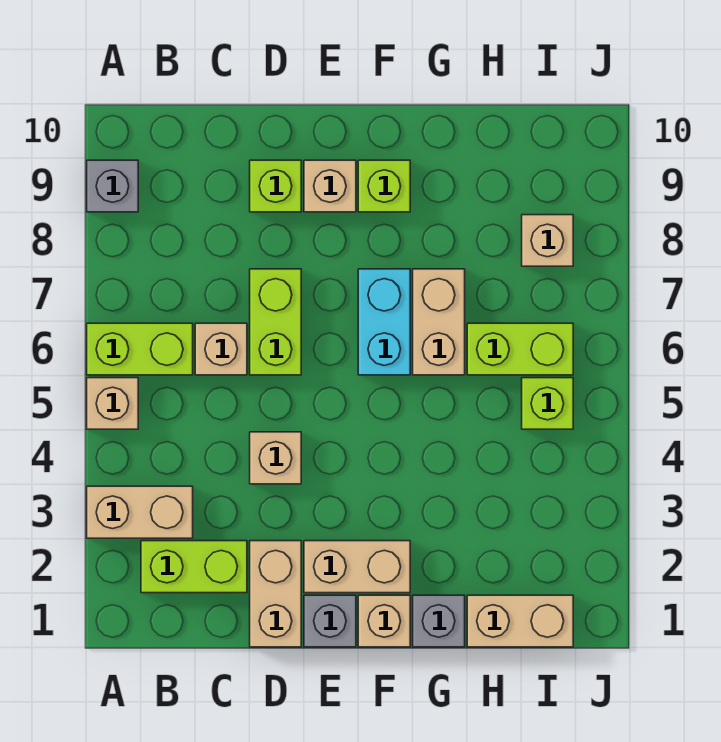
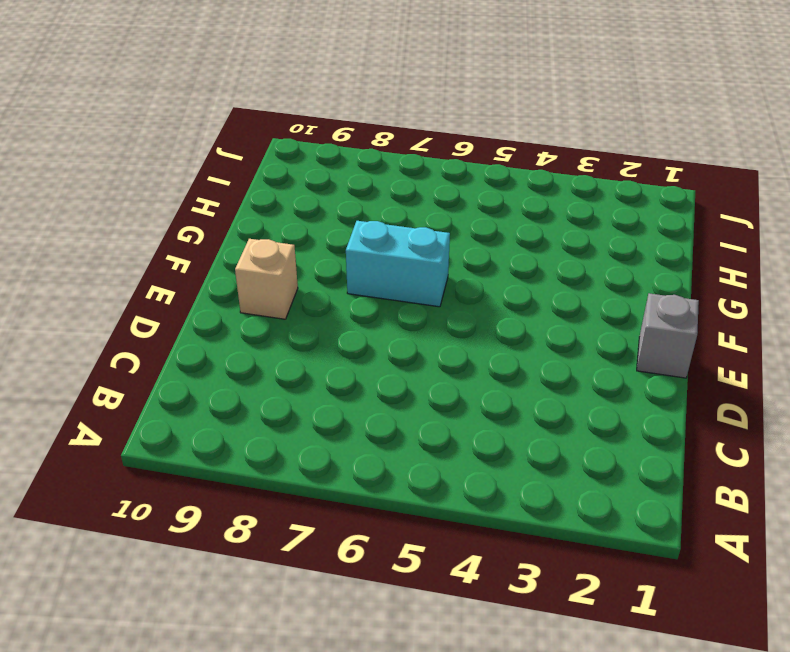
none -> tan brick A3:B3 level 1
none -> tan brick A5 level 1
none -> lime brick A6:B6 level 1

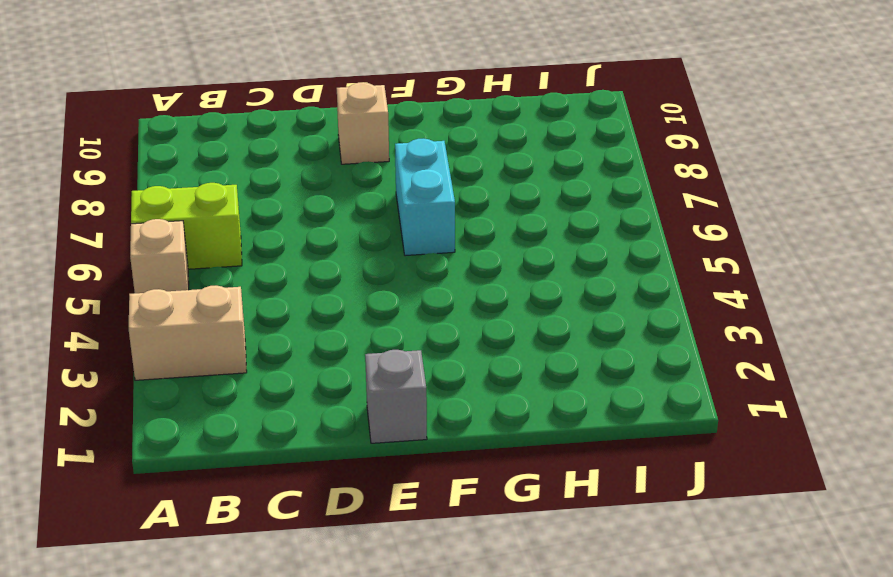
none -> grey brick A9 level 1
none -> lime brick B2:C2 level 1
none -> tan brick C6 level 1

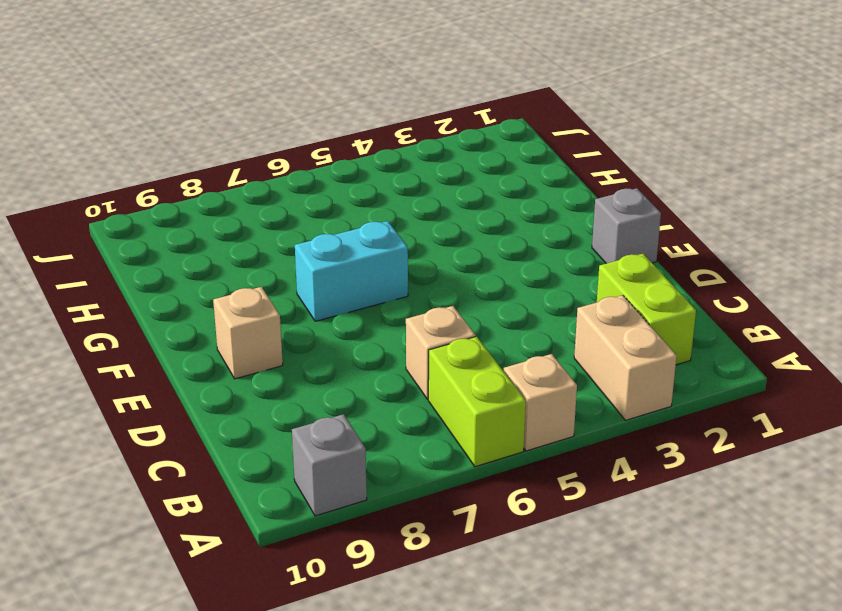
none -> tan brick D1:D2 level 1
none -> tan brick D4 level 1
none -> lime brick D6:D7 level 1

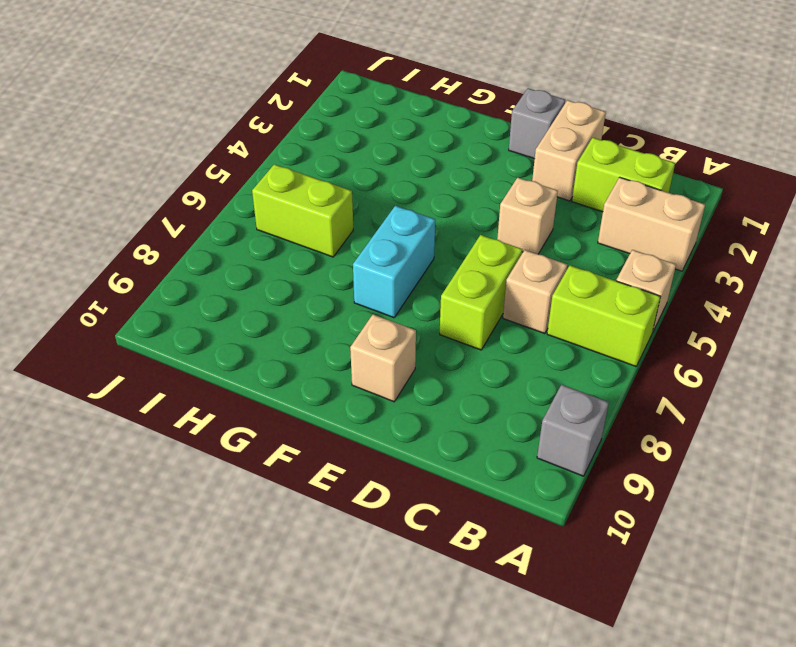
none -> lime brick D9 level 1
none -> tan brick E2:F2 level 1
none -> tan brick F1 level 1

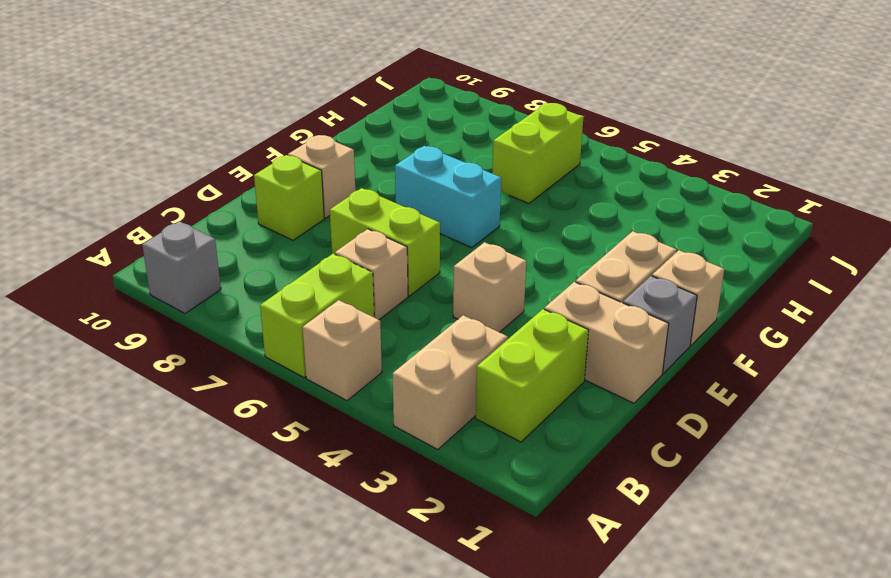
none -> lime brick F9 level 1
none -> grey brick G1 level 1
none -> tan brick G6:G7 level 1

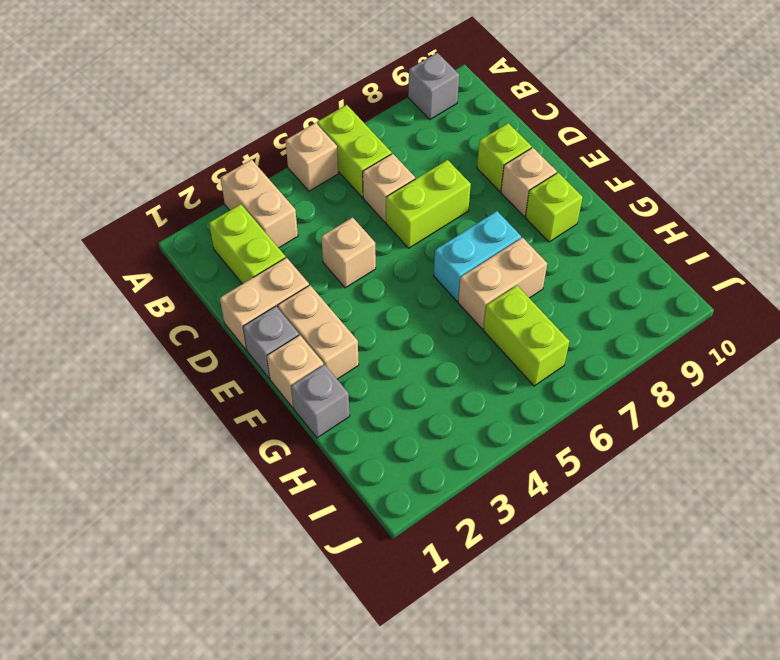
none -> tan brick H1:I1 level 1
none -> lime brick I5 level 1
none -> tan brick I8 level 1

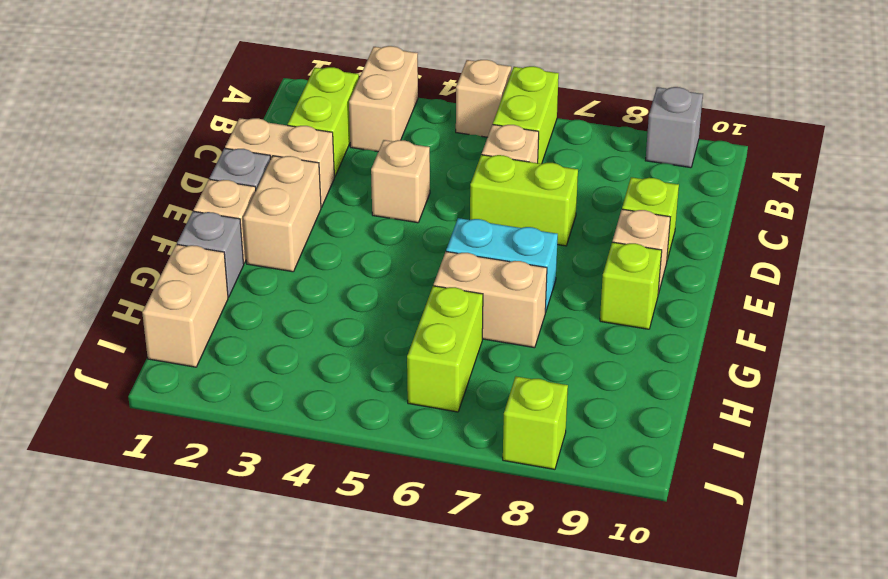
lime brick J8 level 1 -> lime brick I5 level 1
none -> tan brick I8 level 1

